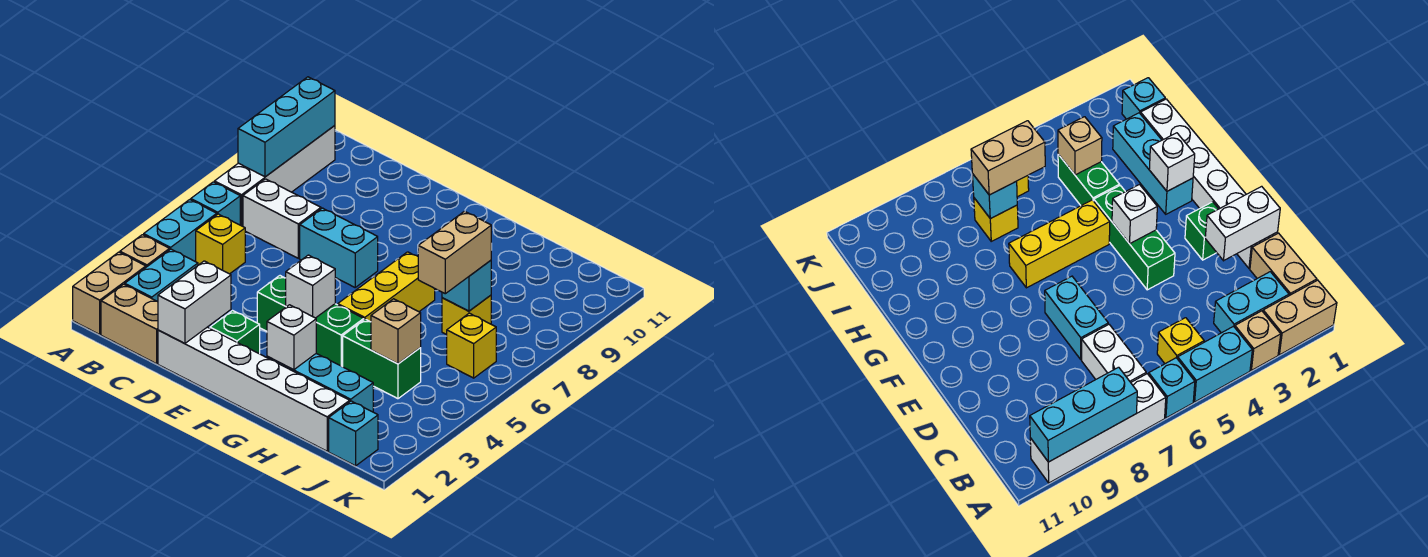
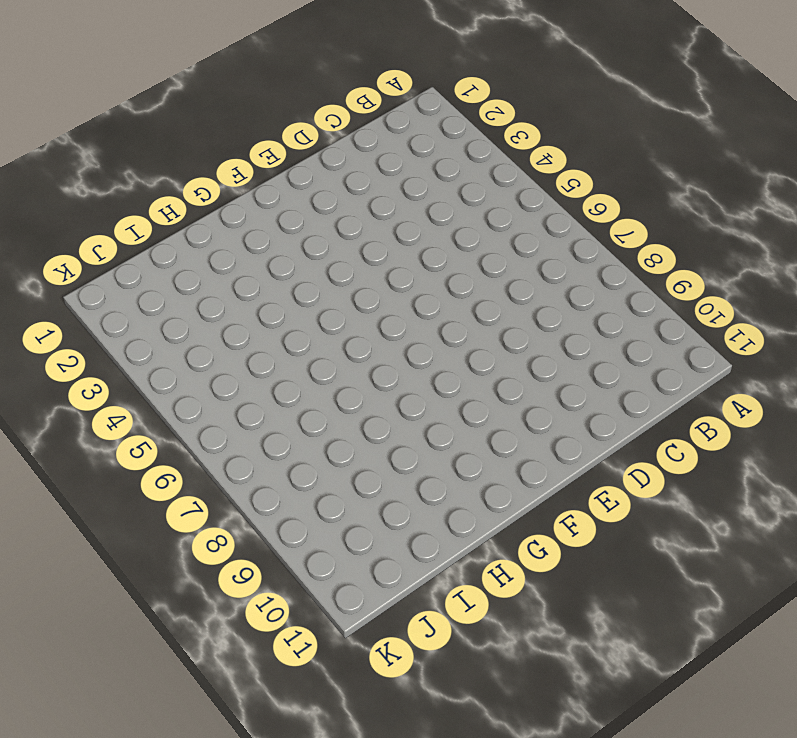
none -> tan brick A1:A2 level 1
none -> tan brick A3 level 1
none -> cyan brick A4:A5 level 1

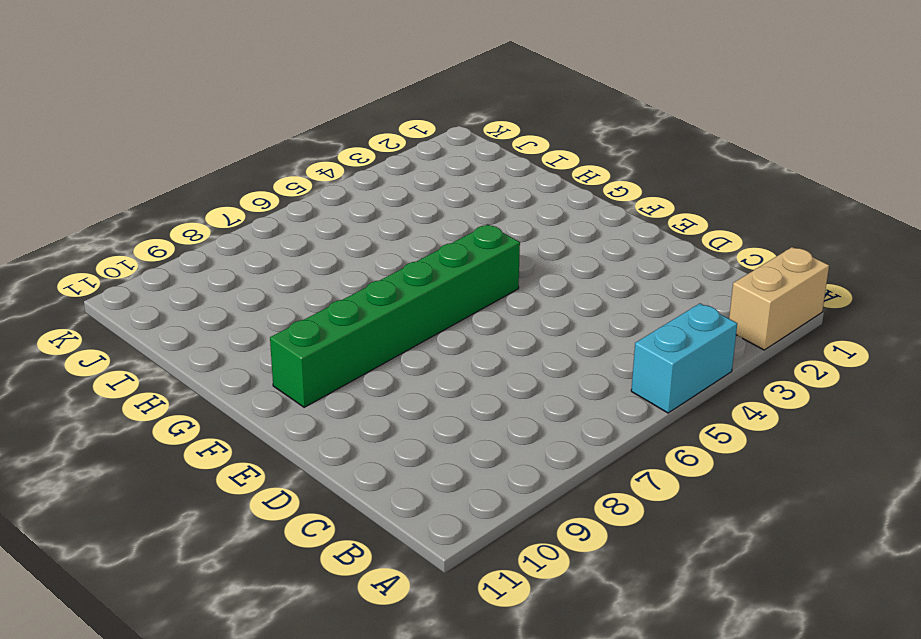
green brick F5:F10 level 1 -> none
none -> tan brick A3 level 1
none -> cyan brick A6 level 1
none -> white brick A7:A10 level 1

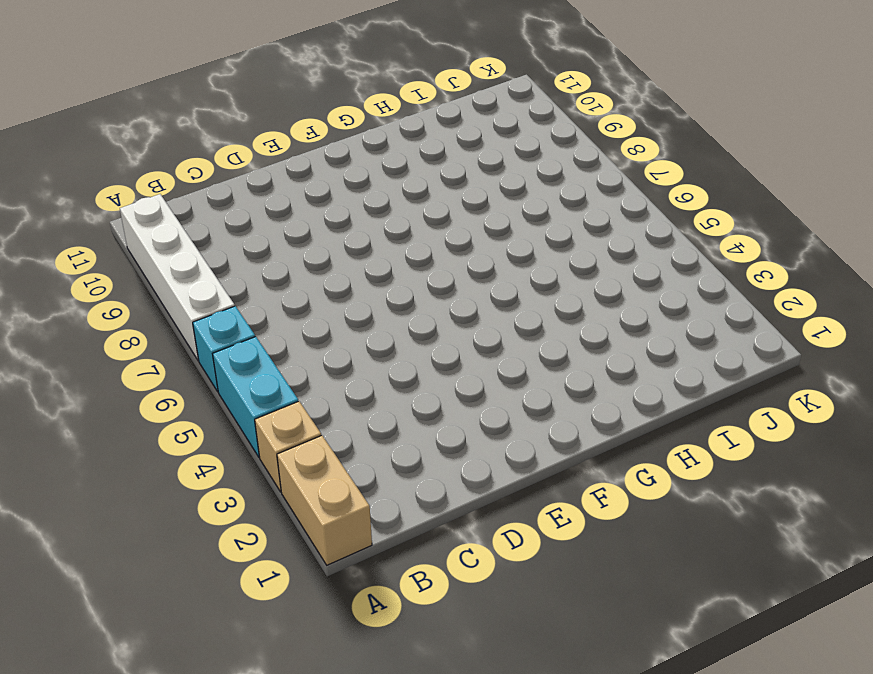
none -> tan brick B1:C1 level 1
none -> cyan brick B2:B3 level 1
none -> yellow brick B5 level 1

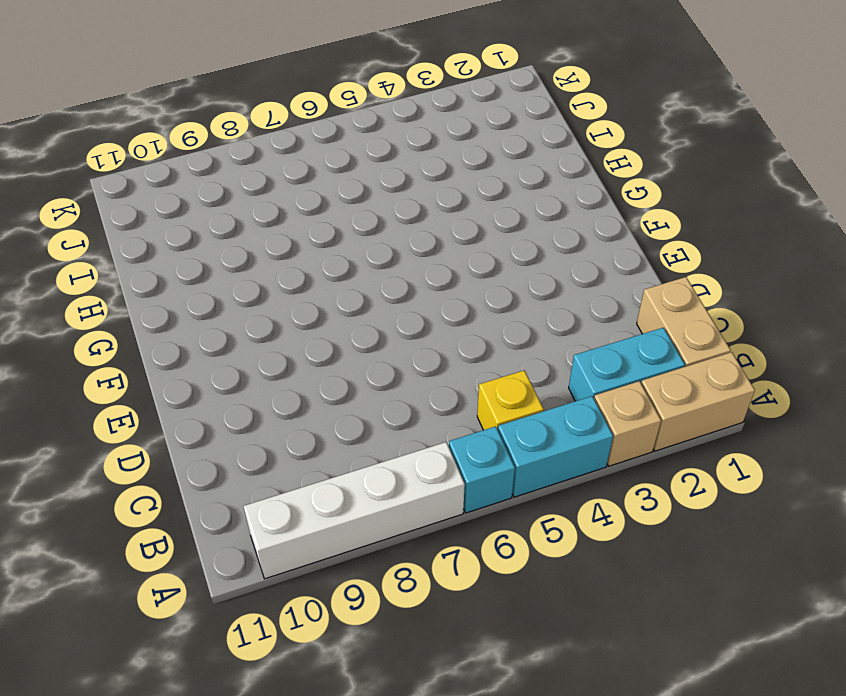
none -> white brick B7:C7 level 1
none -> white brick D1:I1 level 1
none -> cyan brick D7:E7 level 1

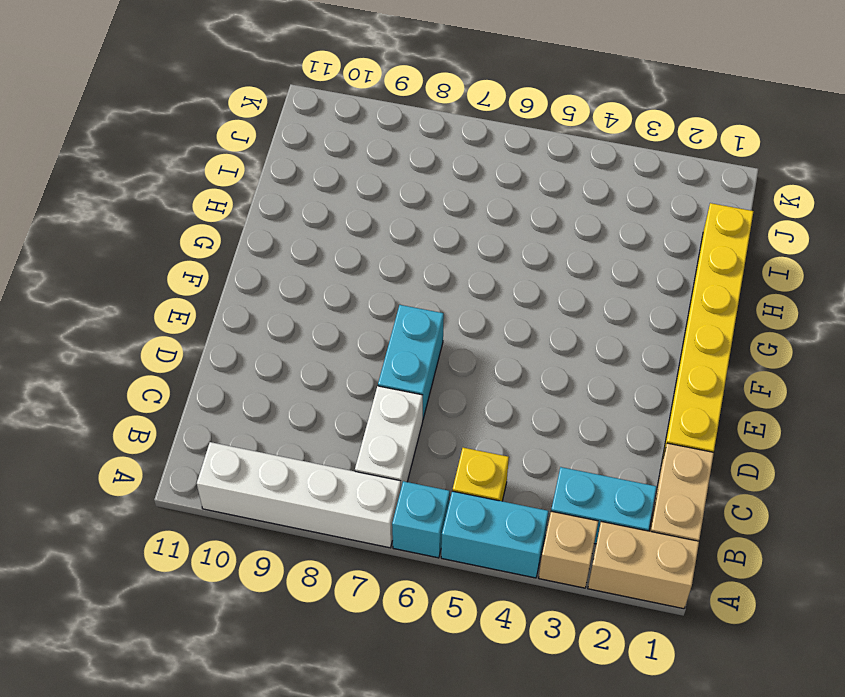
yellow brick D1:I1 level 1 -> white brick D1:I1 level 1
none -> green brick E2 level 1
none -> green brick E4:G4 level 1
none -> cyan brick G2:I2 level 1

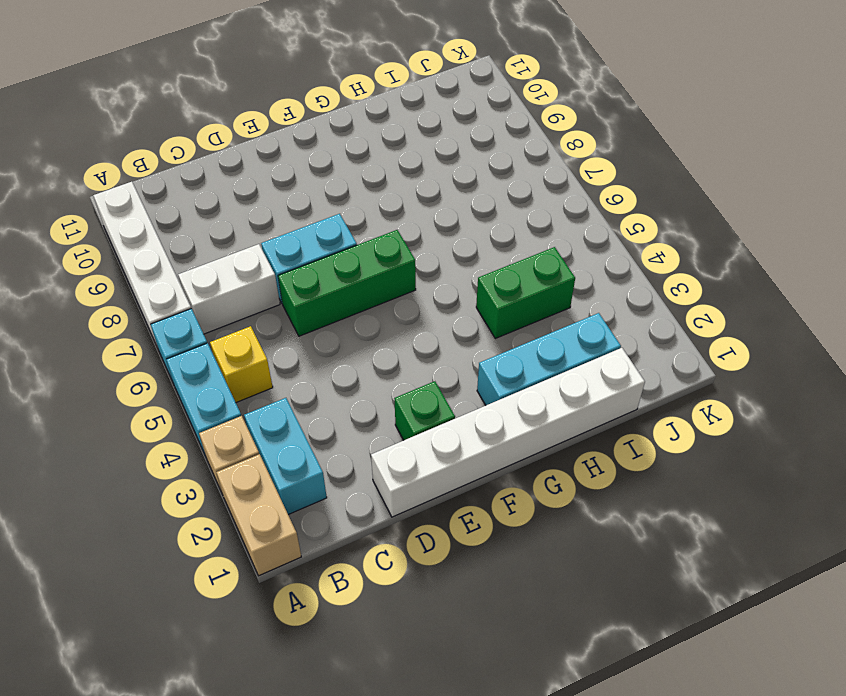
green brick D6:F6 level 1 -> green brick E4:G4 level 1
none -> tan brick B1:C1 level 1
none -> yellow brick G5:G7 level 1
none -> yellow brick I7 level 1

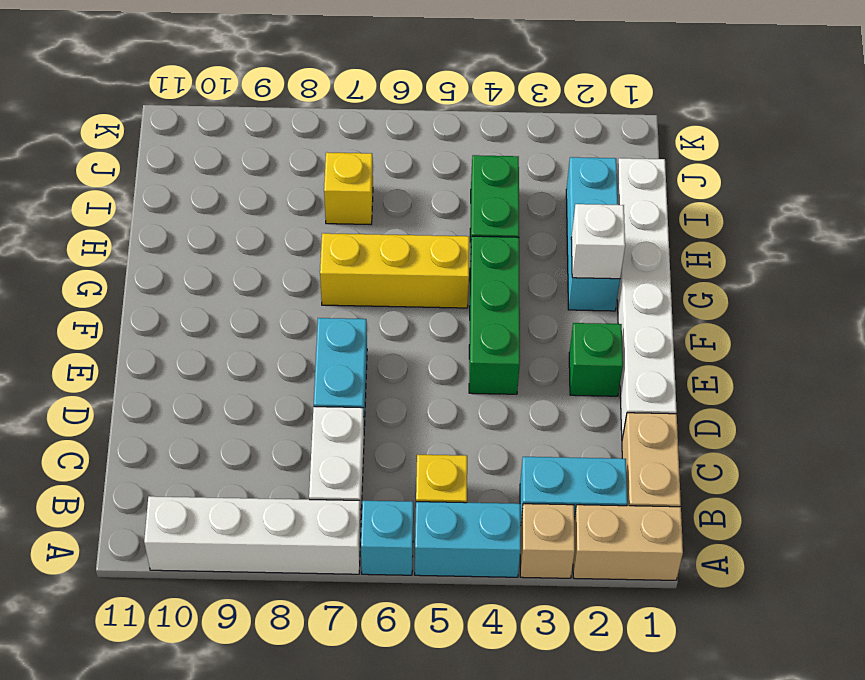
none -> cyan brick J1 level 1
none -> yellow brick J6 level 1
none -> cyan brick A8:A10 level 2

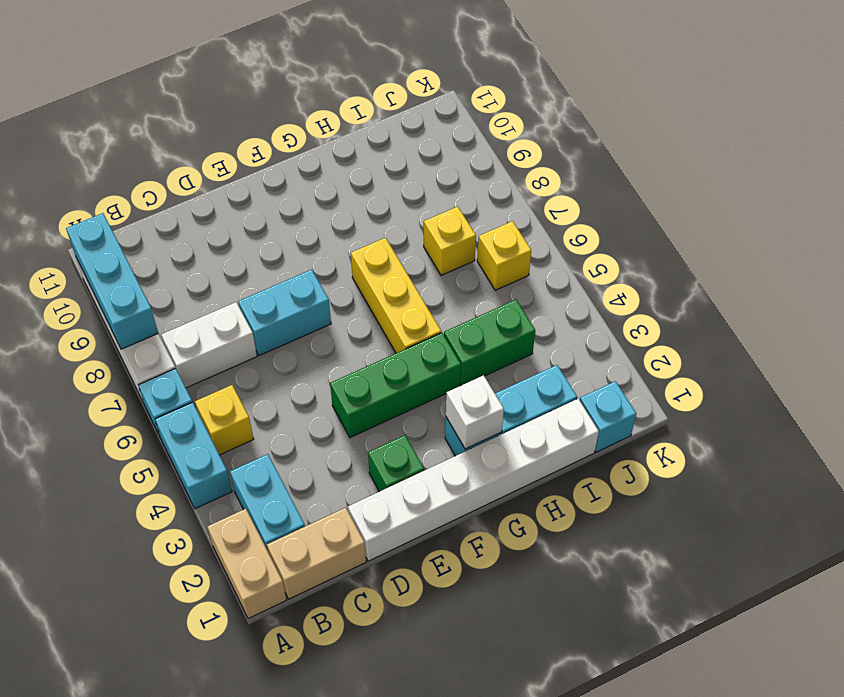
none -> tan brick A3 level 1
none -> white brick D1:D2 level 2
none -> white brick F4 level 2

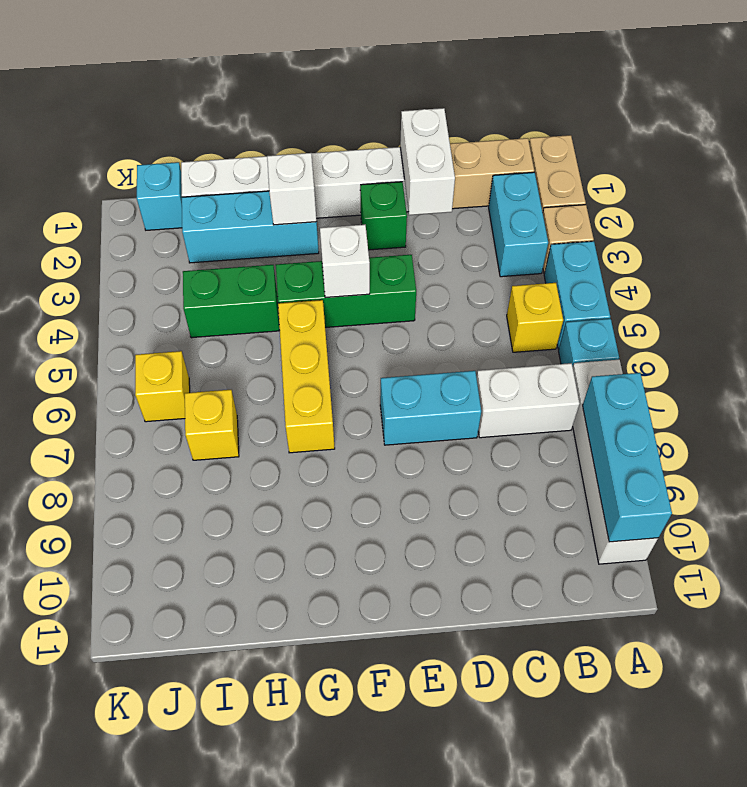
none -> tan brick I4 level 2
none -> cyan brick I7 level 2
none -> tan brick I6:I7 level 3

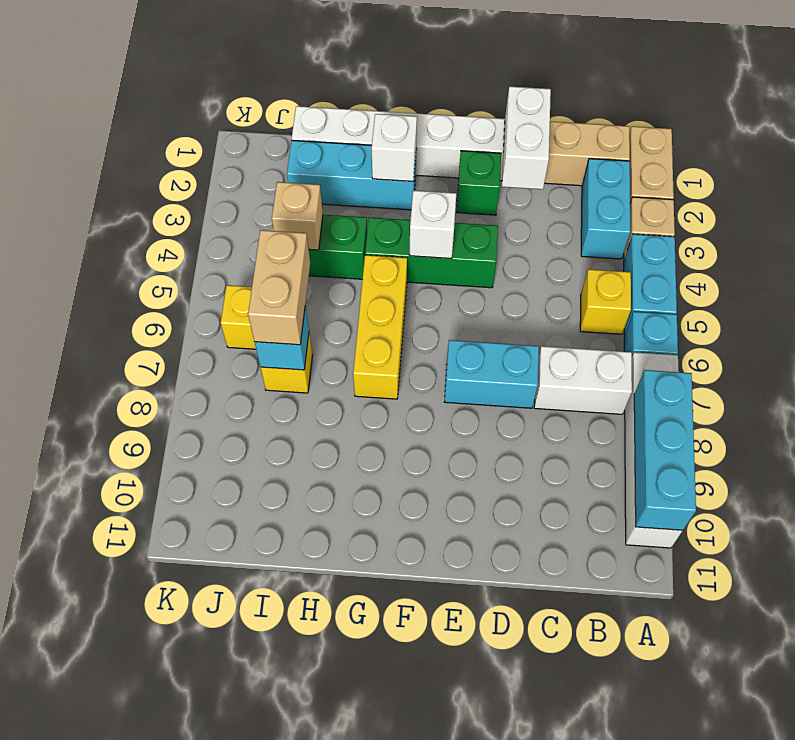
none -> cyan brick J1 level 1

